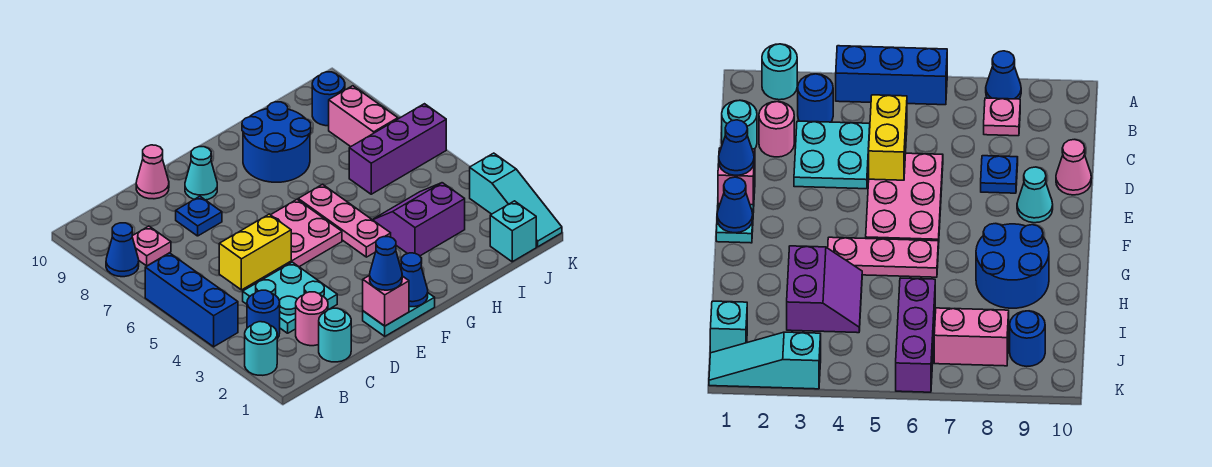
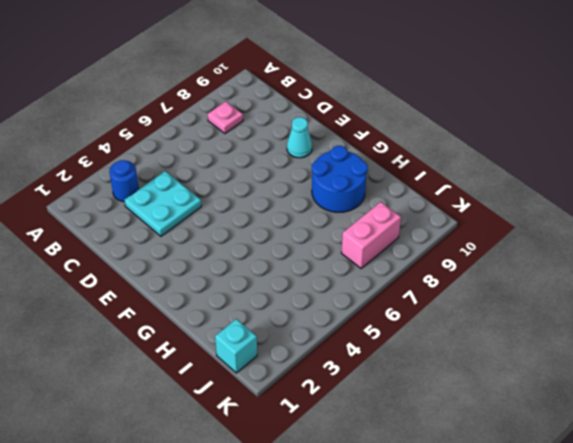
none -> cyan round brick A2 level 1
none -> blue brick A4:A6 level 1
none -> blue cone A8 level 1

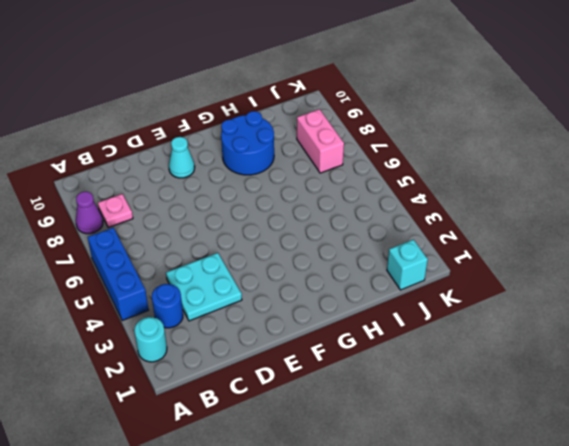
purple cone A8 level 1 -> blue cone A8 level 1
none -> cyan round brick C1 level 1
none -> pink round brick C2 level 1
none -> pink plate D5:F6 level 1

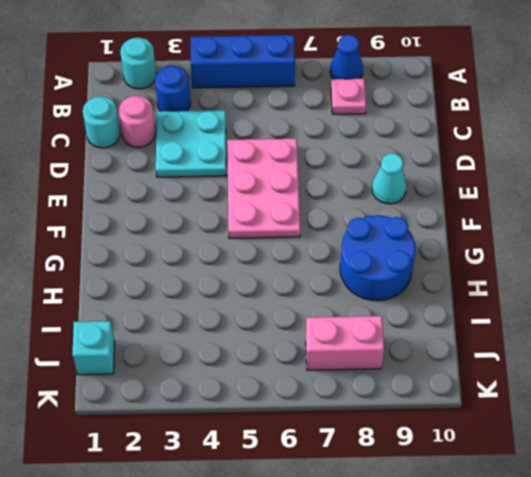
none -> blue plate D8 level 1
none -> pink cone D10 level 1
none -> cyan plate E1:F1 level 1

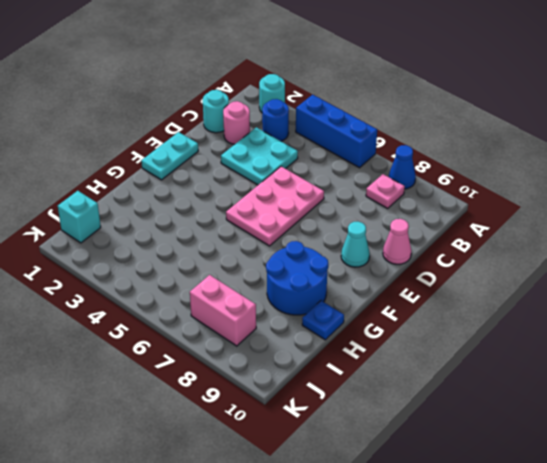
blue plate H10 level 1 -> blue plate D8 level 1
none -> pink plate G4:G6 level 1
none -> purple slope H3:I4 level 1 top 3
none -> purple brick I6:K6 level 1

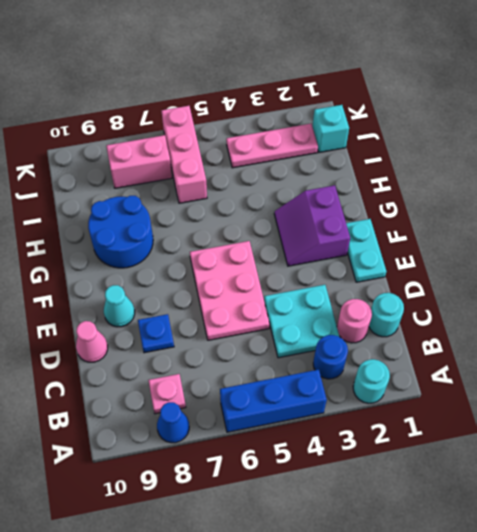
purple slope F2:G3 level 1 top 2 -> purple slope H3:I4 level 1 top 3
pink brick I6:K6 level 1 -> purple brick I6:K6 level 1
pink plate J2:J4 level 1 -> pink plate G4:G6 level 1
none -> blue round brick J9 level 1
none -> cyan slope K1:K3 level 1 top 3
none -> yellow brick C5:D5 level 2

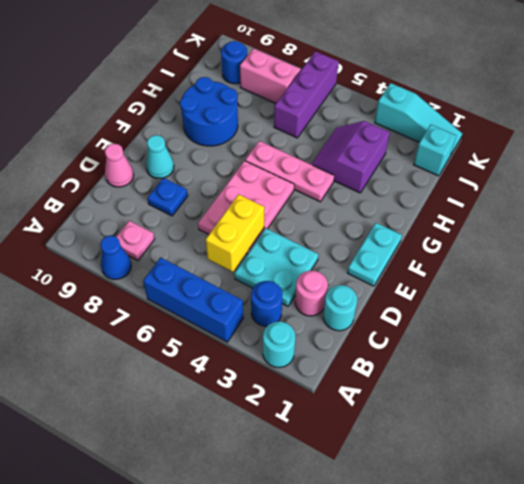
none -> pink brick E1 level 2
none -> blue cone F1 level 2
none -> blue cone E1 level 3

